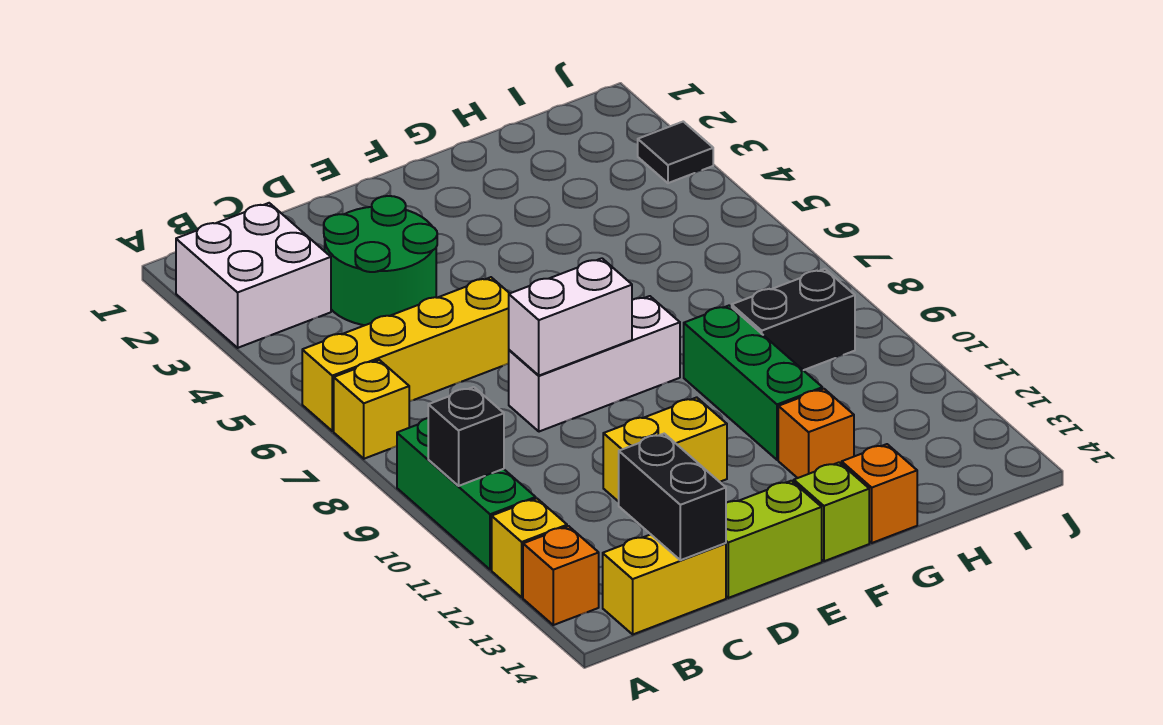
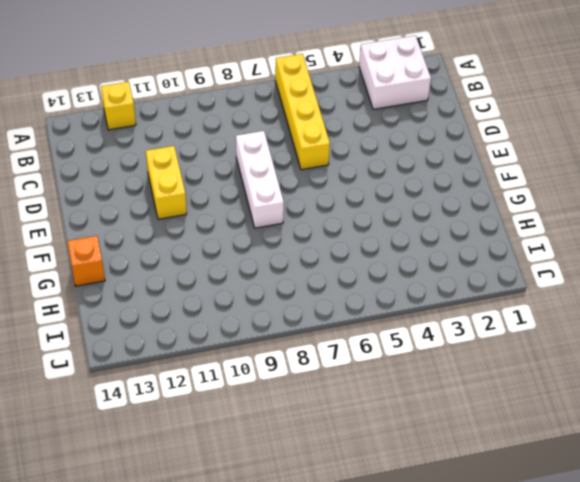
none -> yellow brick A7 level 1
none -> green brick A9:A11 level 1
none -> orange brick A13 level 1

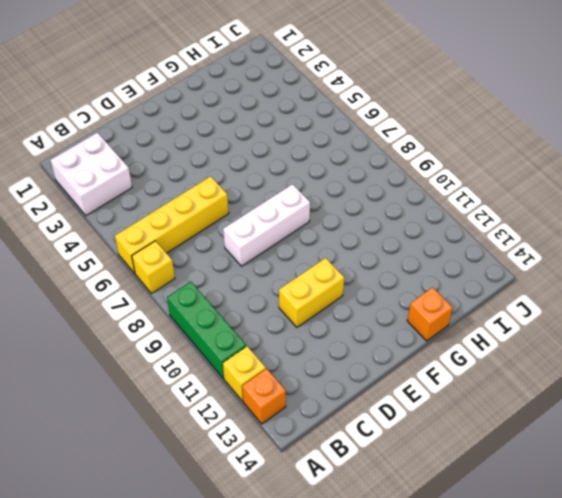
none -> yellow brick B14:C14 level 1
none -> green round brick C3:D4 level 1
none -> lime brick D14:E14 level 1

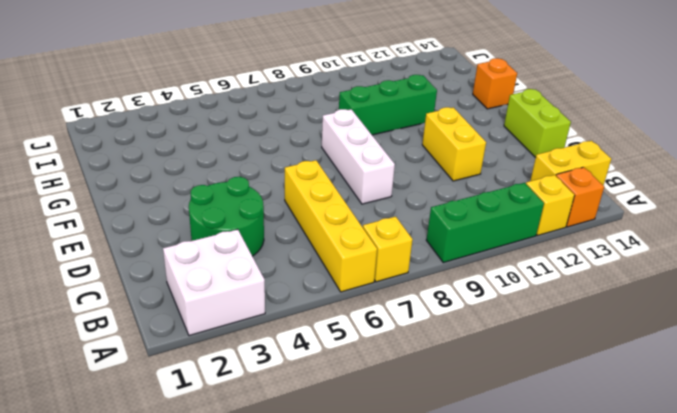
yellow brick B13:B14 level 1 -> yellow brick B14:C14 level 1
none -> lime brick F14 level 1
none -> orange brick G12 level 1
none -> black brick H9:I9 level 1

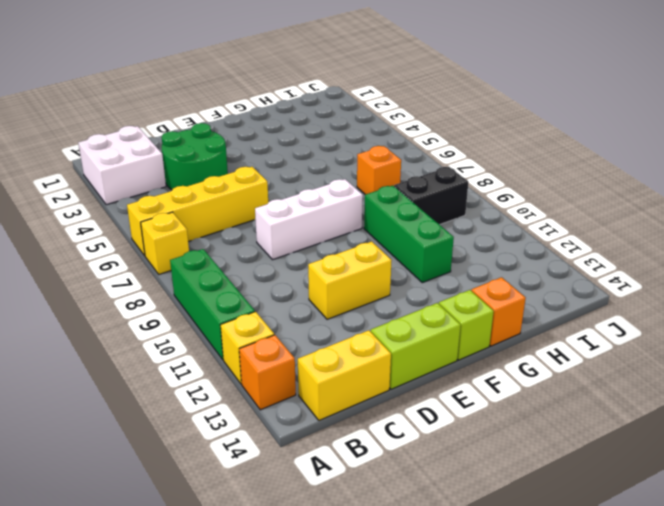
orange brick H7 level 1 -> orange brick G12 level 1
none -> black tile J3 level 1
none -> black brick A10 level 2
none -> black brick C13:C14 level 2

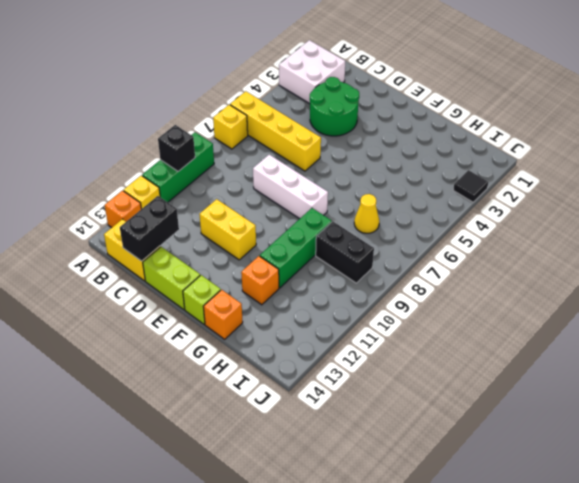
yellow cone H7 level 1 -> none
none -> white brick D8:E8 level 2

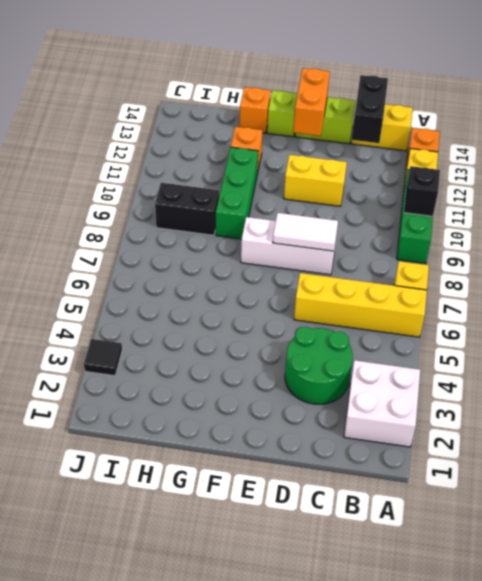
white tile D8:E8 level 2 -> white brick D8:E8 level 2
orange brick E13:E14 level 2 -> none

